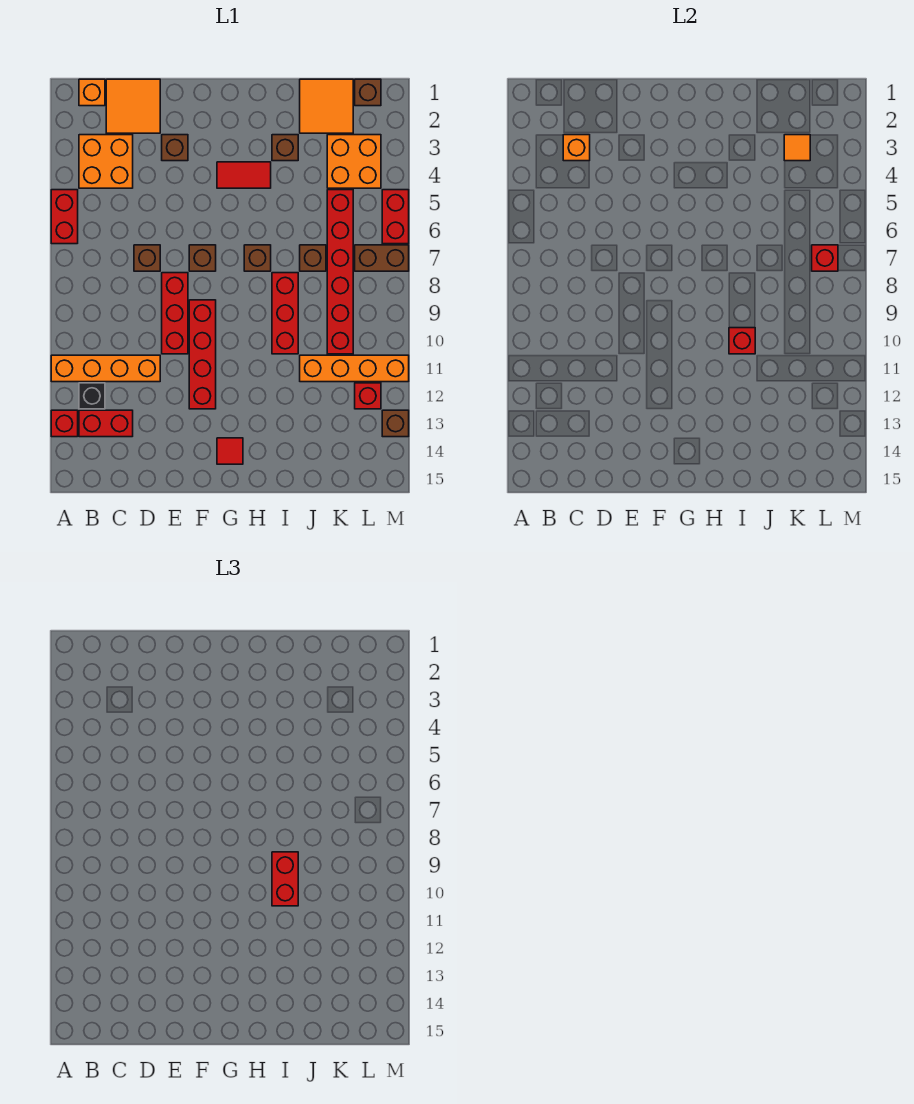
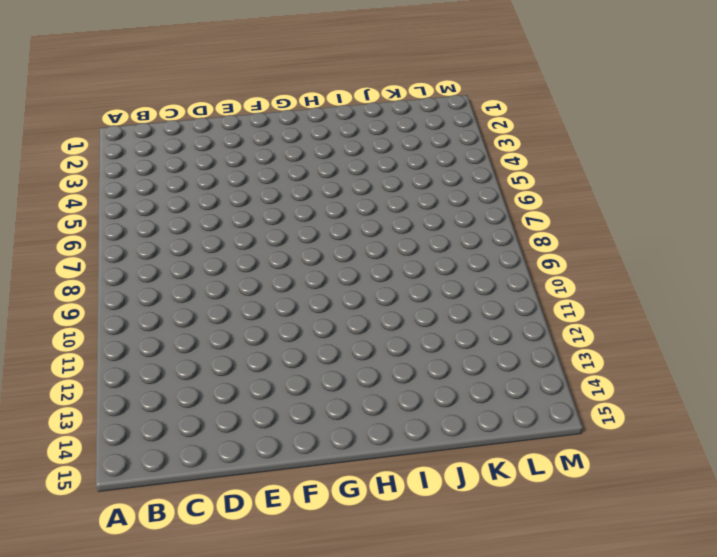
none -> red brick A5:A6 level 1
none -> orange brick A11:D11 level 1
none -> red brick A13 level 1
none -> orange brick B1 level 1

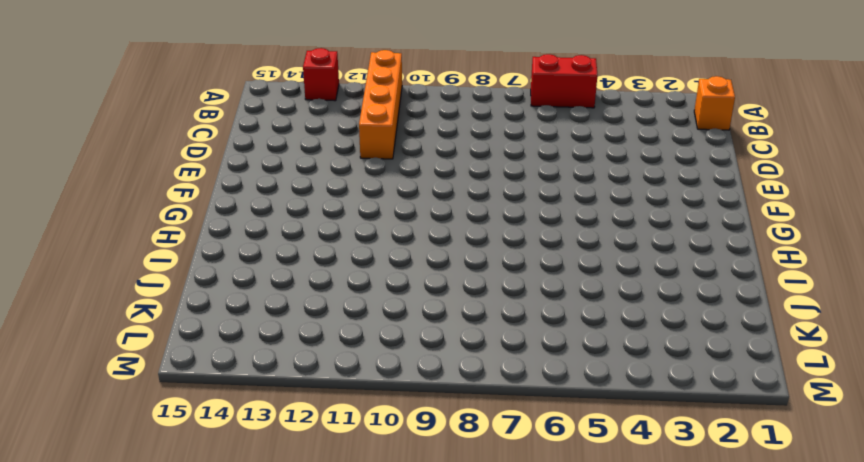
none -> orange brick B3:C4 level 1
none -> black brick B12 level 1
none -> red brick B13:C13 level 1
none -> orange tile C1:D2 level 1

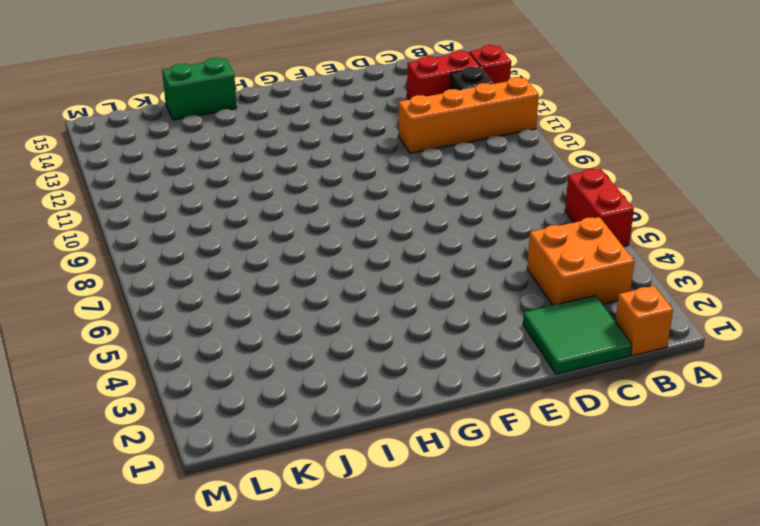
green tile C1:D2 level 1 -> orange tile C1:D2 level 1
green brick I15:J15 level 1 -> none
none -> brown brick D7 level 1
none -> brown brick E3 level 1
none -> red brick E8:E10 level 1
none -> brown brick F7 level 1

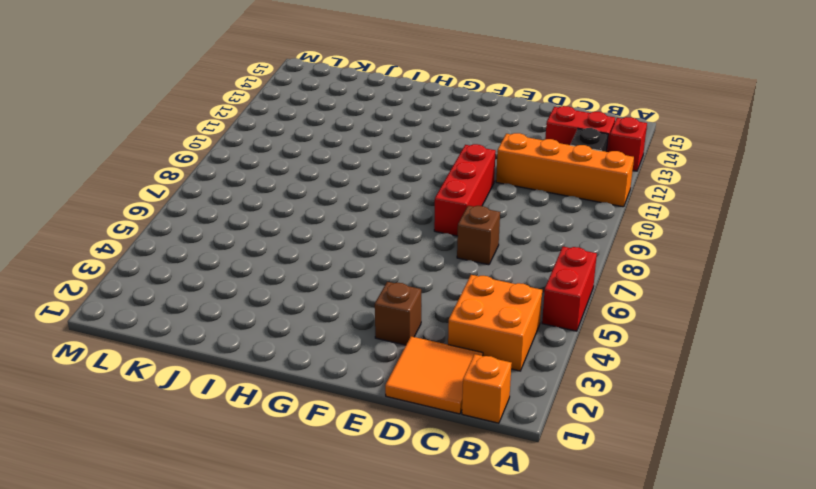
none -> brown brick F7 level 1
none -> red brick F9:F12 level 1
none -> red tile G4:H4 level 1
none -> red tile G14 level 1

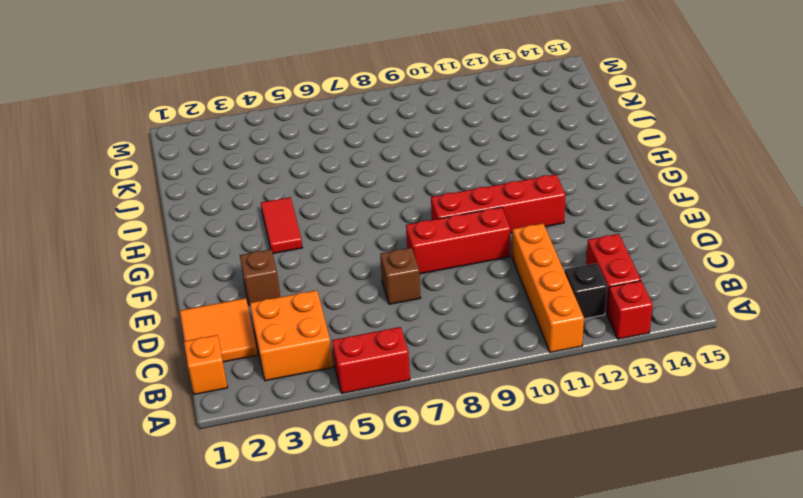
none -> brown brick F7 level 1
none -> red tile G14 level 1
none -> brown brick H7 level 1
none -> brown brick I3 level 1

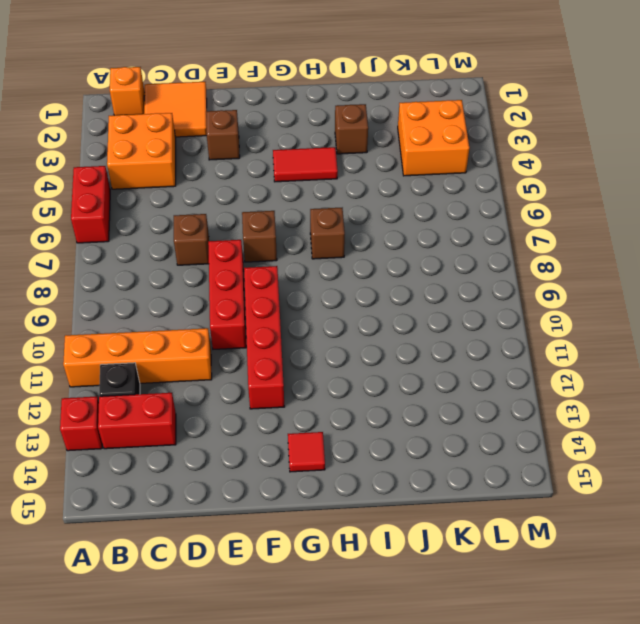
none -> red brick I8:I10 level 1
none -> orange tile J1:K2 level 1
none -> brown brick J7 level 1
none -> orange brick J11:M11 level 1

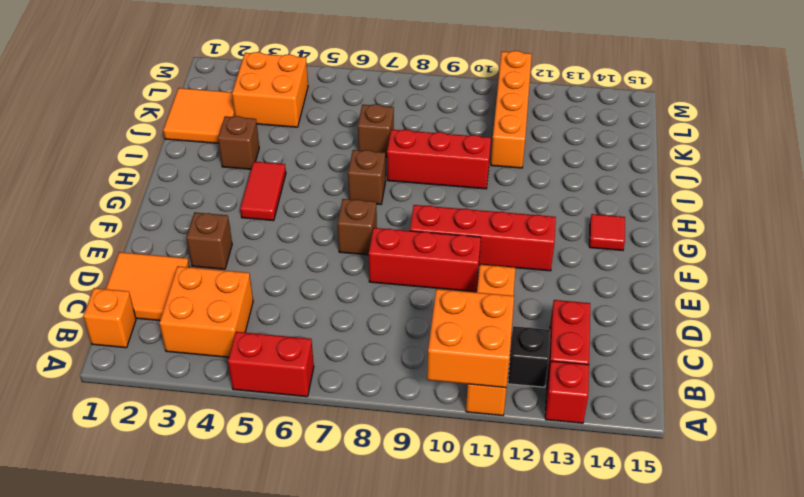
orange brick A10:B11 level 2 -> none
none -> brown brick D7 level 1
none -> red brick K5:K10 level 1
none -> brown brick L1 level 1
none -> brown brick L7:M7 level 1

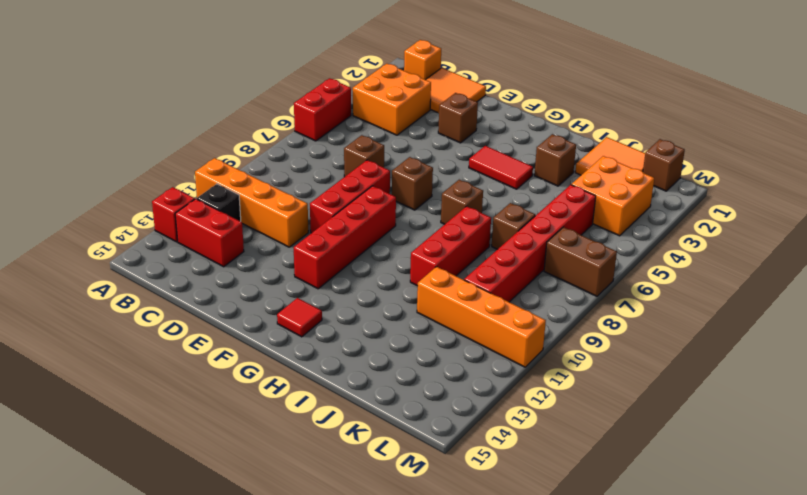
none -> red brick L12 level 1
none -> red brick M5:M6 level 1
none -> brown brick M13 level 1
none -> orange brick C3 level 2

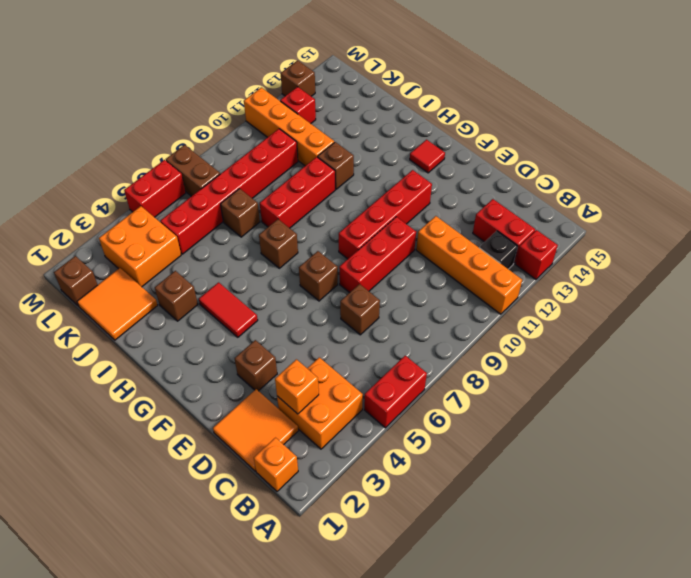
brown brick I11 level 1 -> none
none -> red brick I10 level 2
none -> orange tile K3 level 2
none -> red brick L7 level 2
none -> red brick I9:I10 level 3

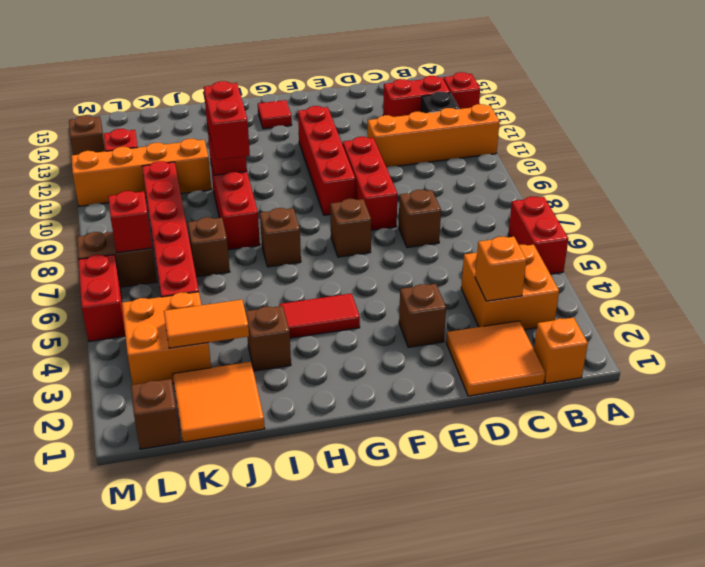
orange tile J3:K3 level 2 -> orange tile K3 level 2

